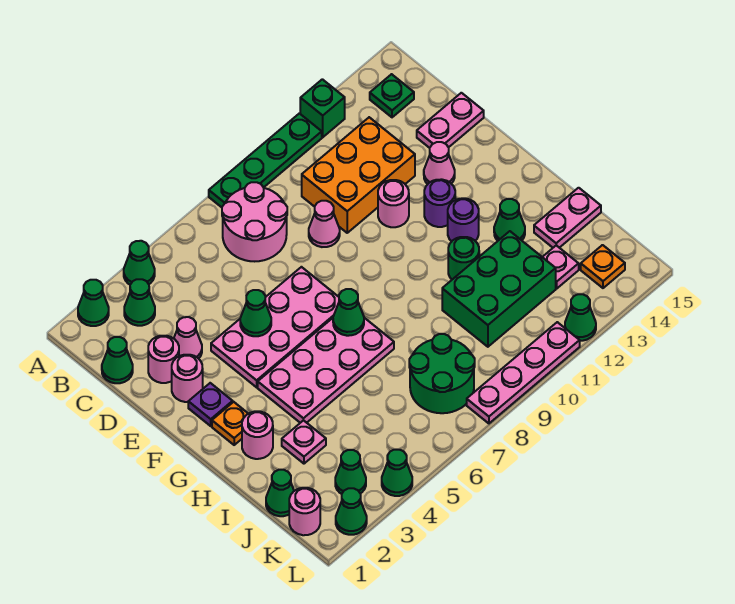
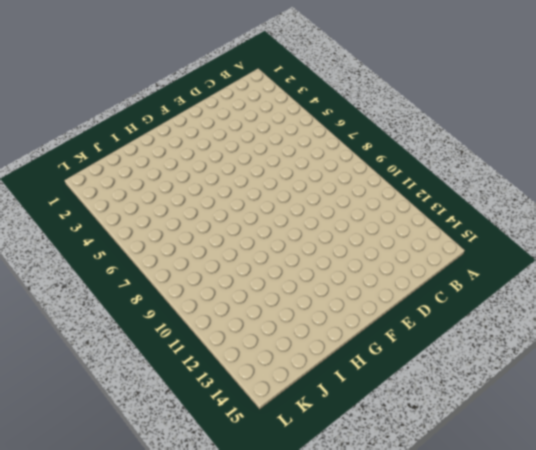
none -> green cone A2 level 1
none -> green cone A4 level 1
none -> green plate A8:A11 level 1
none -> green brick A12 level 1

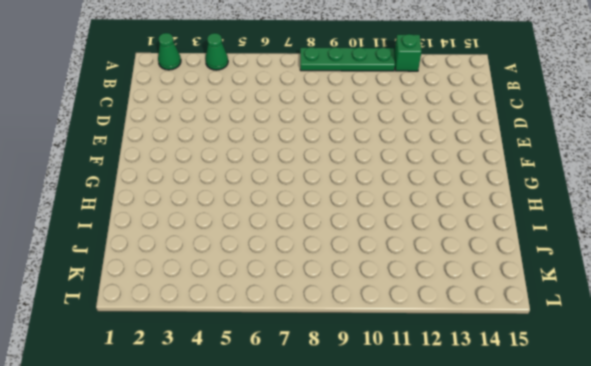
none -> green cone B3 level 1
none -> pink round brick B7:C8 level 1
none -> green plate B14 level 1
none -> green cone C1 level 1

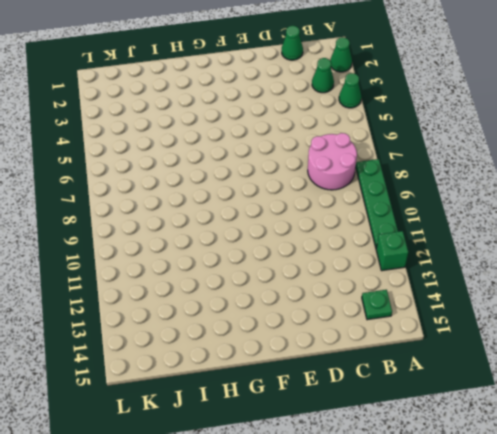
none -> orange brick C10:D12 level 1
none -> pink round brick D2 level 1
none -> pink cone D3 level 1
none -> pink cone D9 level 1

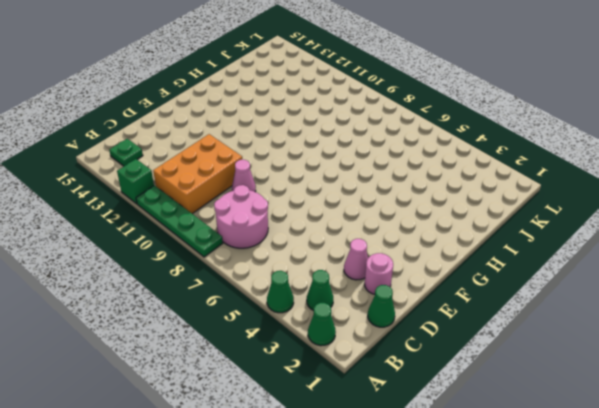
orange brick B10:D11 level 1 -> orange brick C10:D12 level 1
none -> pink plate D14:D15 level 1
none -> pink round brick E2 level 1
none -> pink plate E4:F7 level 1
none -> pink round brick E11 level 1

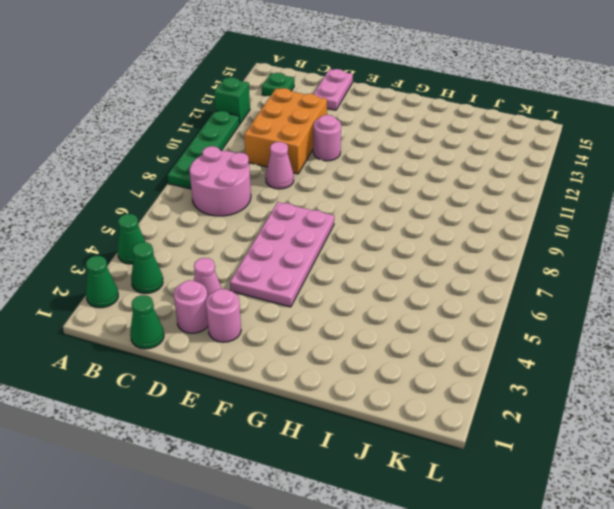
none -> pink cone E13 level 1
none -> purple plate F2 level 1
none -> purple round brick F12 level 1
none -> orange plate G2 level 1

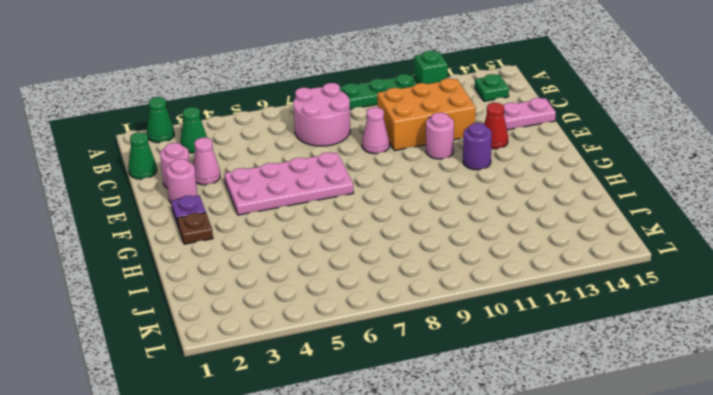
red cone E13 level 1 -> pink cone E13 level 1
brown plate G2 level 1 -> orange plate G2 level 1
none -> green cone A4 level 1
none -> pink plate G4:H7 level 1
none -> purple round brick G12 level 1
none -> pink round brick H2 level 1

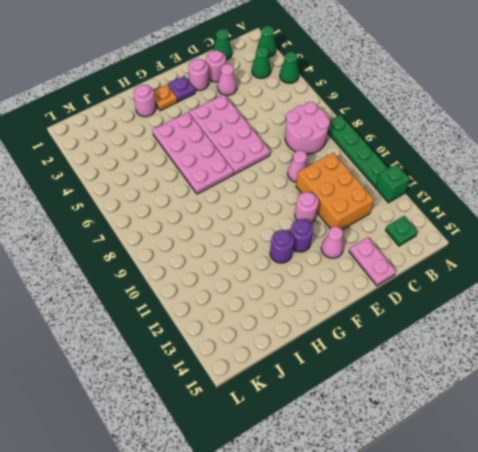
none -> green round brick H11 level 1
none -> green cone H13 level 1
none -> pink plate I3 level 1
none -> green brick I10:J12 level 1

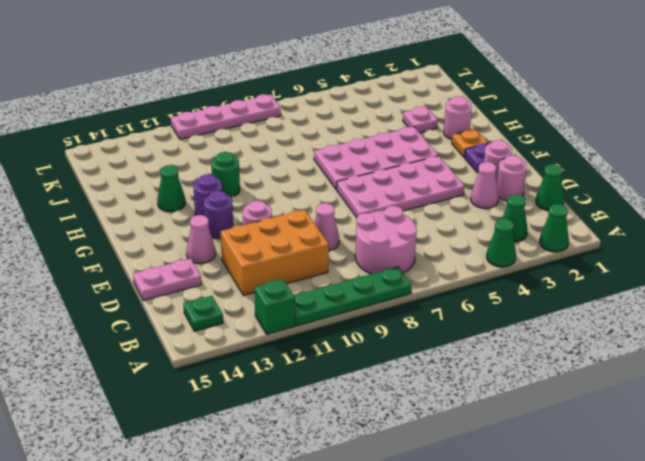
none -> green brick I10:J12 level 1
none -> pink plate I14:I15 level 1
none -> green cone J1 level 1
none -> green round brick J7:K8 level 1

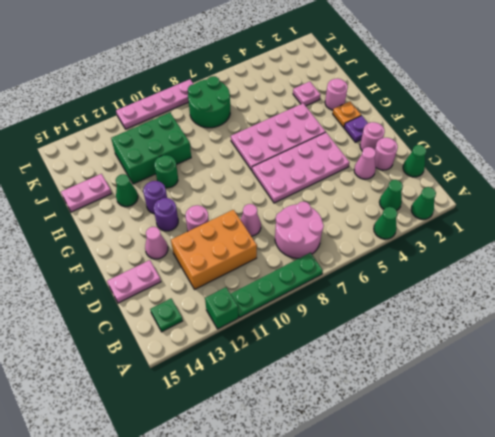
none -> green cone J1 level 1
none -> pink plate J13 level 1
none -> pink round brick K1 level 1
none -> green cone K3 level 1

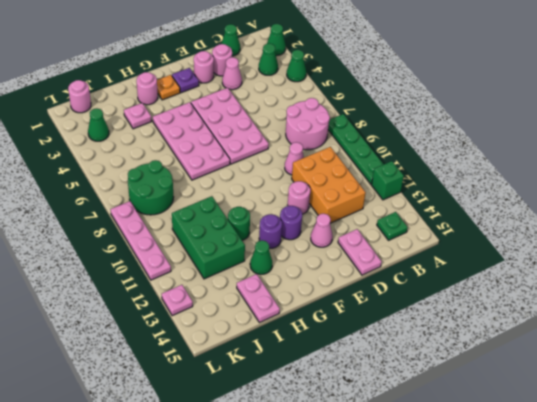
pink plate L13 level 1 -> pink plate J13 level 1
none -> green cone J1 level 1
none -> orange plate K14 level 1
none -> green cone L2 level 1
none -> green cone L4 level 1

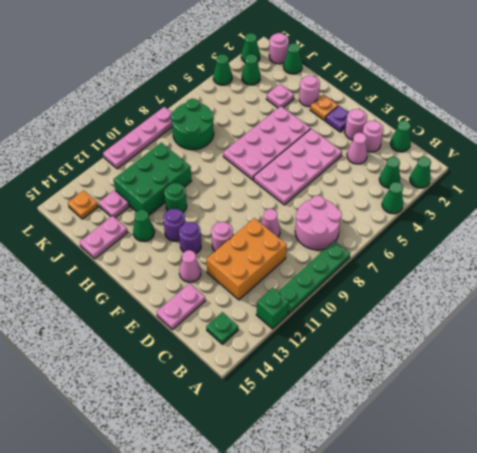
none -> green cone L12 level 1
none -> green cone E5 level 2
none -> green cone G7 level 2

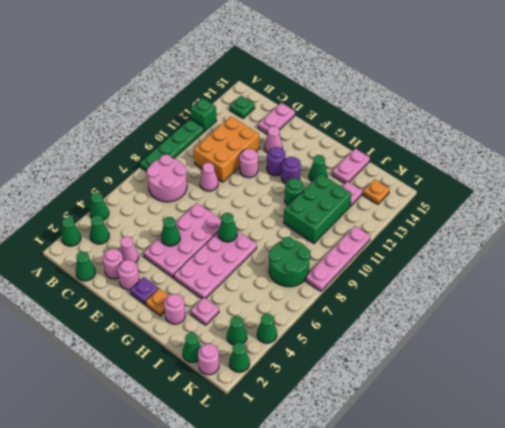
none -> green cone L12 level 1

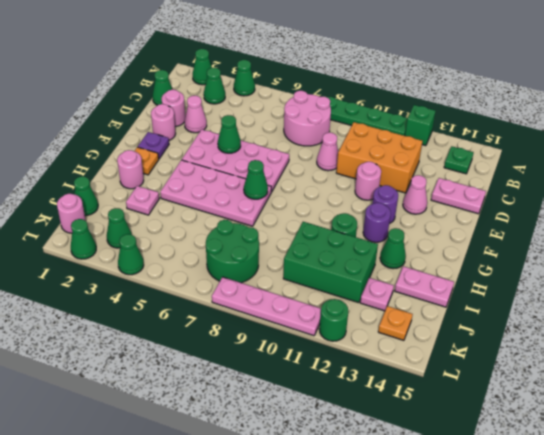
green round brick L12 level 1 -> green cone L12 level 1

